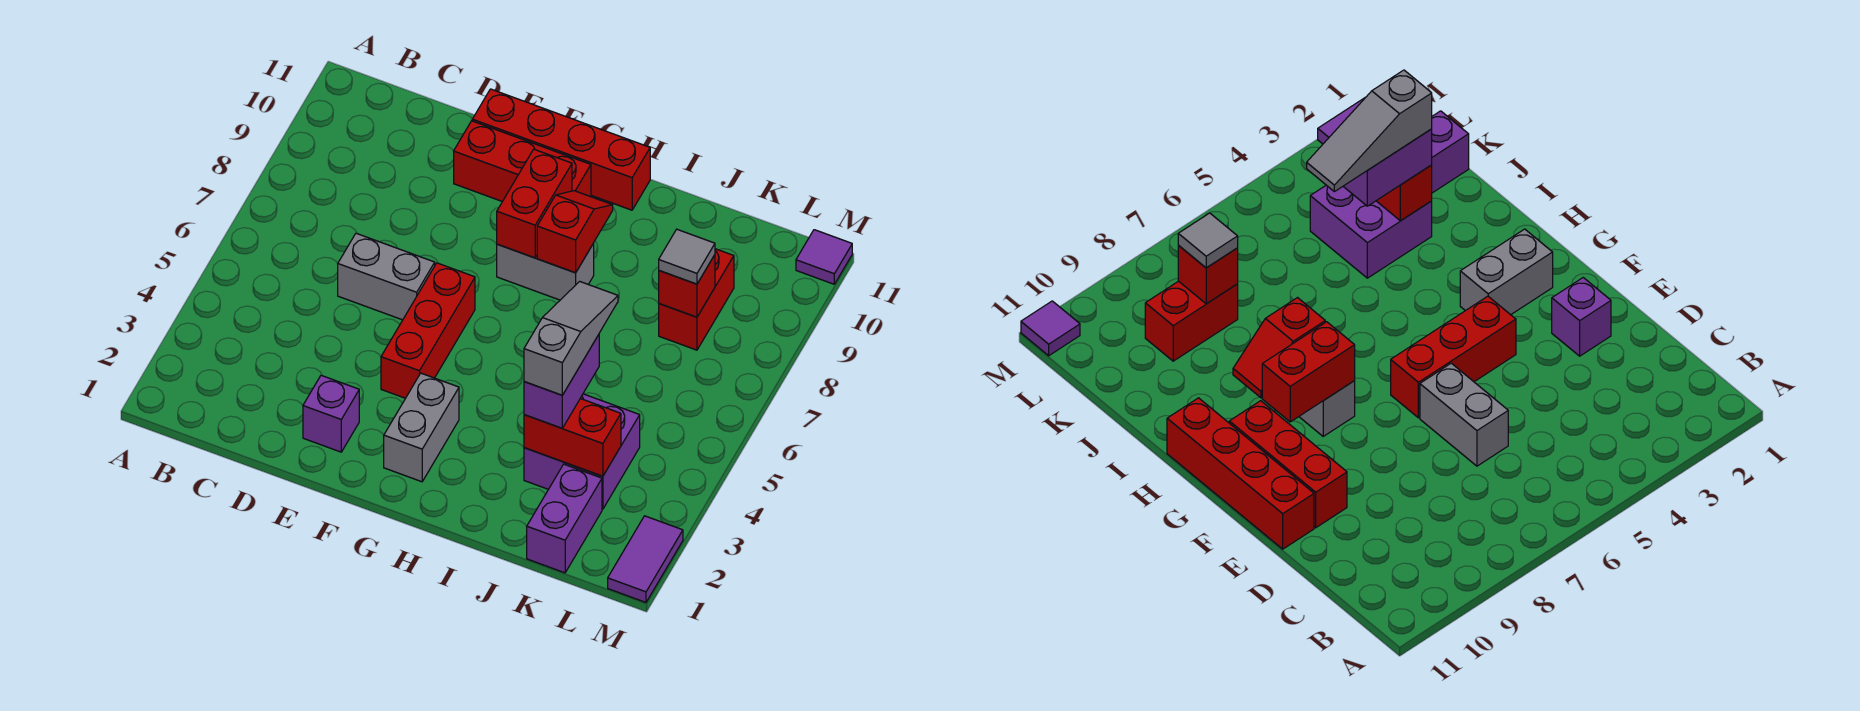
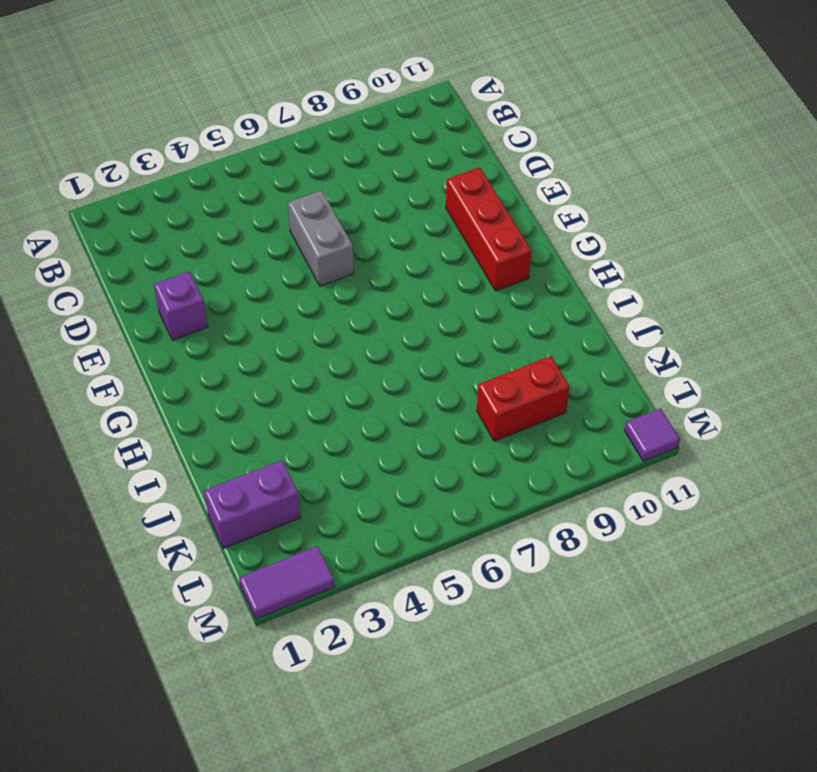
none -> red brick E11:H11 level 1
none -> red brick F4:F6 level 1
none -> grey brick G2:G3 level 1

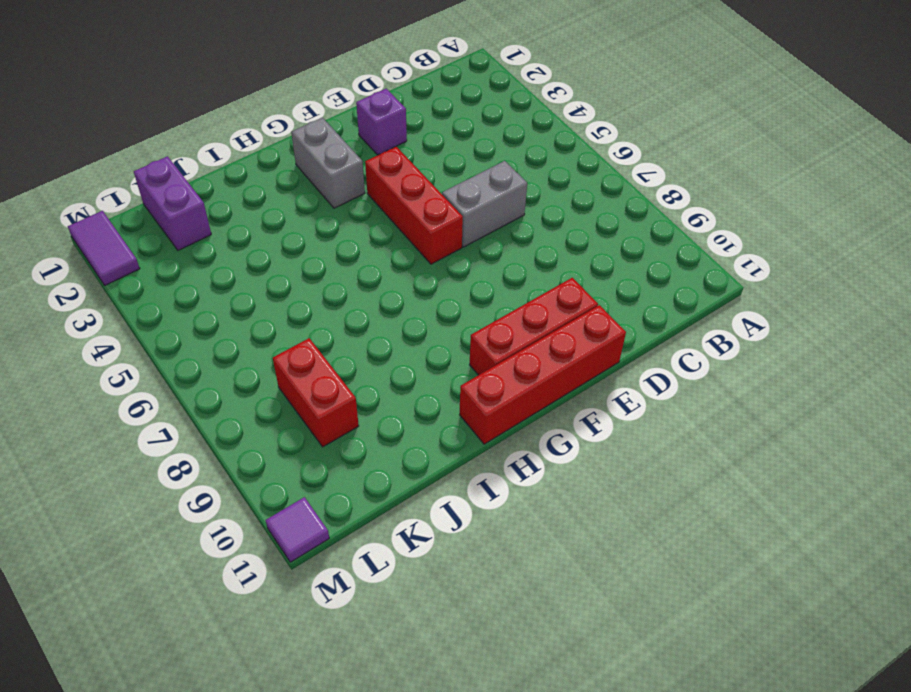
none -> grey brick G8:H8 level 1
none -> purple brick J3:K4 level 1
none -> red brick G8:G9 level 2

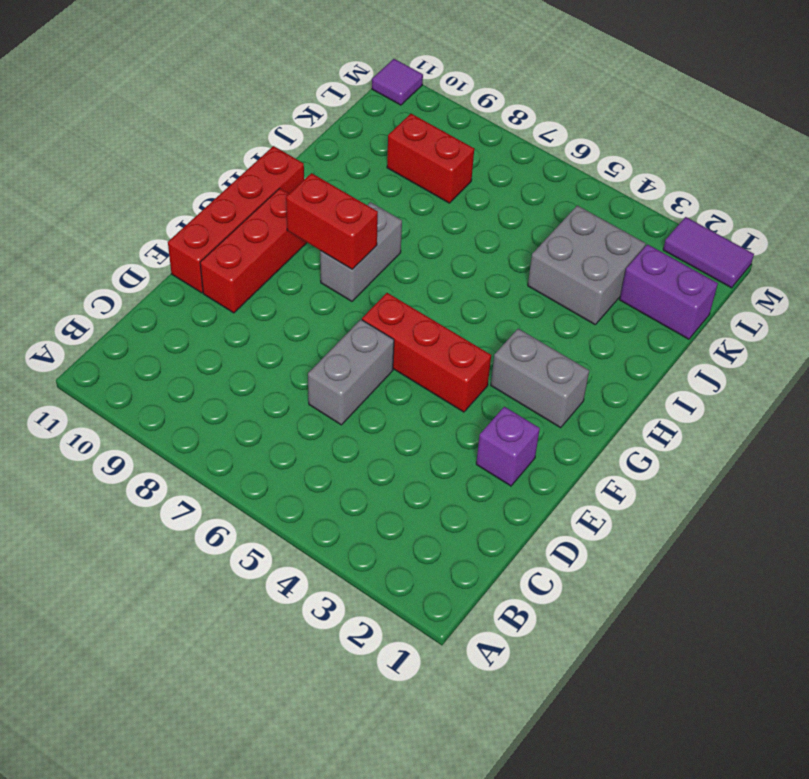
grey brick J3:K4 level 1 -> purple brick J3:K4 level 1
none -> red slope H8:H9 level 2 top 8
none -> red brick J3:K3 level 2
none -> red brick K8 level 2

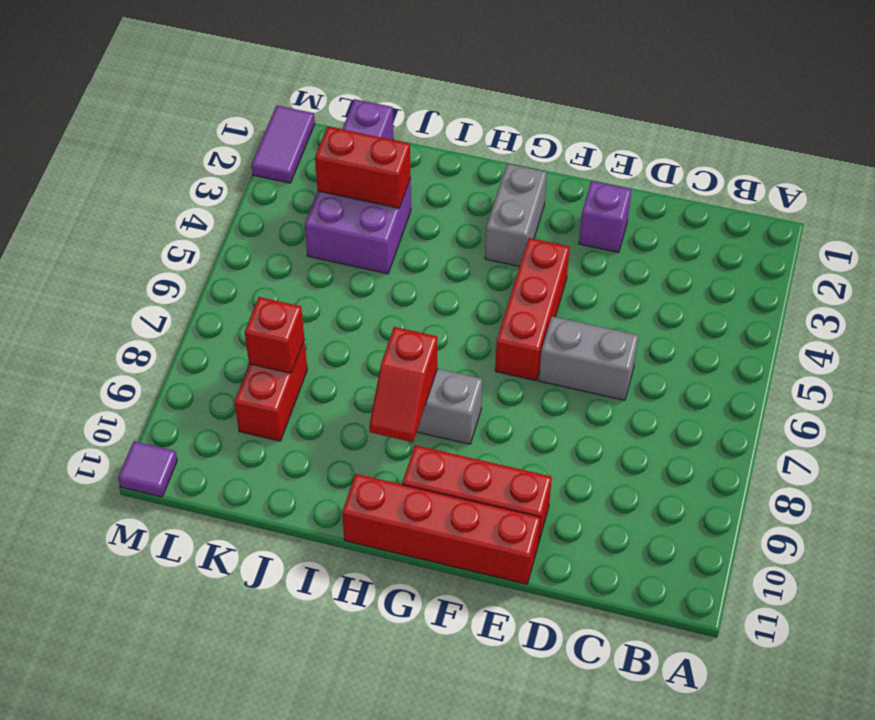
none -> red brick G8:G9 level 2
none -> purple brick J3:J4 level 3
none -> grey tile K8 level 3

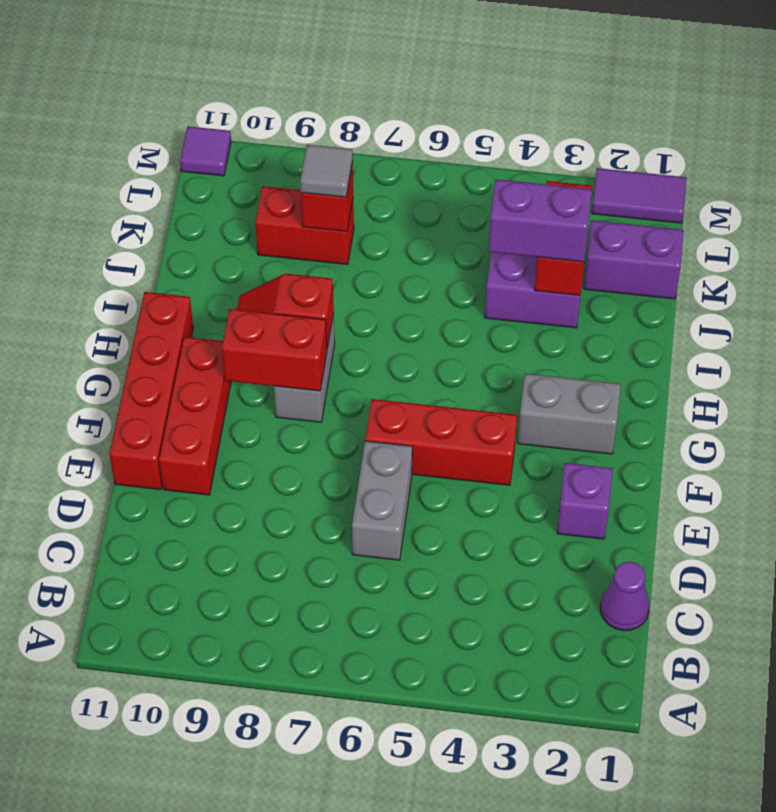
purple cone C1 level 1 -> none
none -> grey slope J3:J5 level 4 top 3

